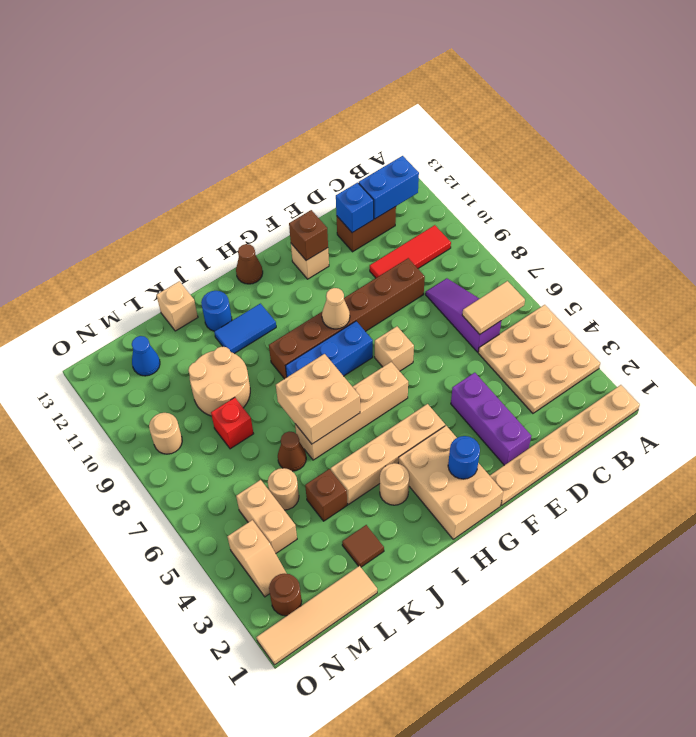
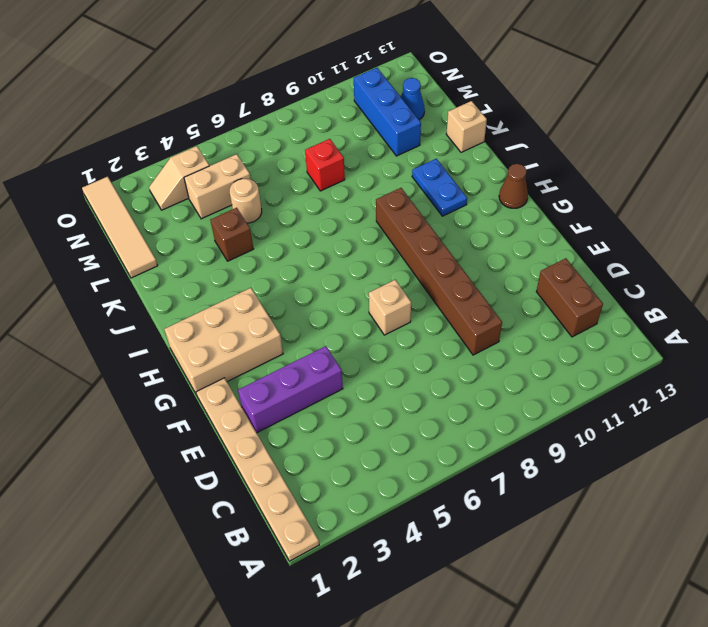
blue plate I11:J11 level 1 -> blue tile I11:J11 level 1
blue brick L11:N11 level 1 -> blue brick G8:I8 level 1
none -> tan plate A3:C5 level 1
none -> red tile B10:D10 level 1
none -> purple slope C6:C8 level 1 top 6
none -> tan brick F12 level 1

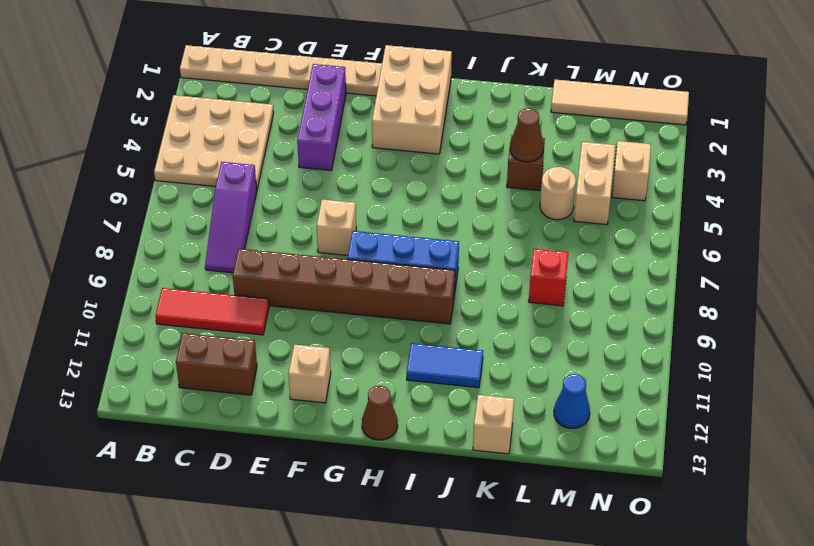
brown cone K4 level 2 -> brown cone K6 level 1
none -> tan brick G4:J4 level 1
none -> tan brick G6:J6 level 1
none -> tan round brick I3 level 1
none -> blue round brick J12 level 1

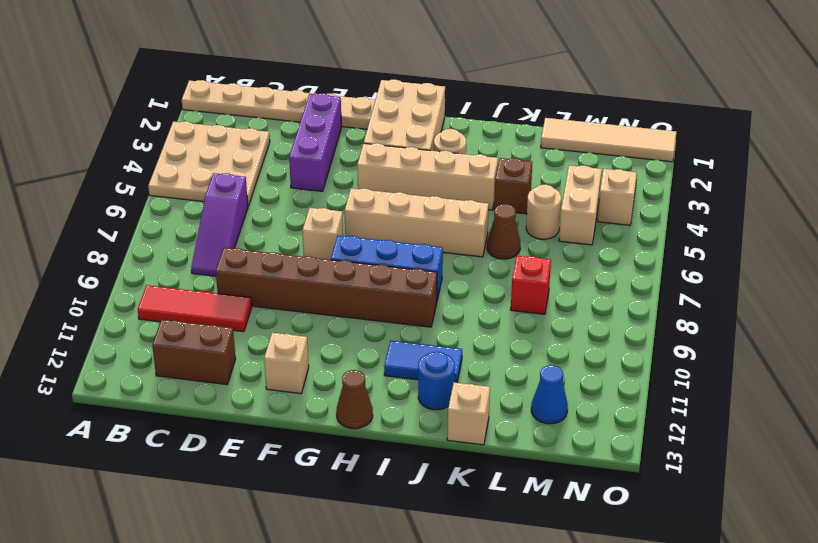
none -> brown tile K2 level 1
none -> tan round brick K9:L10 level 1
none -> brown round brick N2 level 1
none -> tan round brick N9 level 1

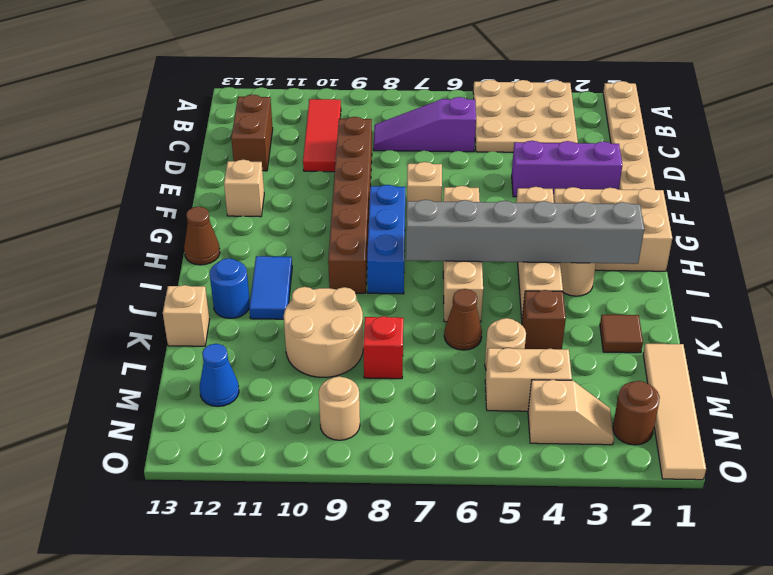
grey brick I2:I7 level 2 -> tan brick I6:J7 level 2
none -> tan tile B6:C6 level 2
none -> blue brick B12:C12 level 2
none -> blue brick D12 level 2
none -> brown brick F12 level 2

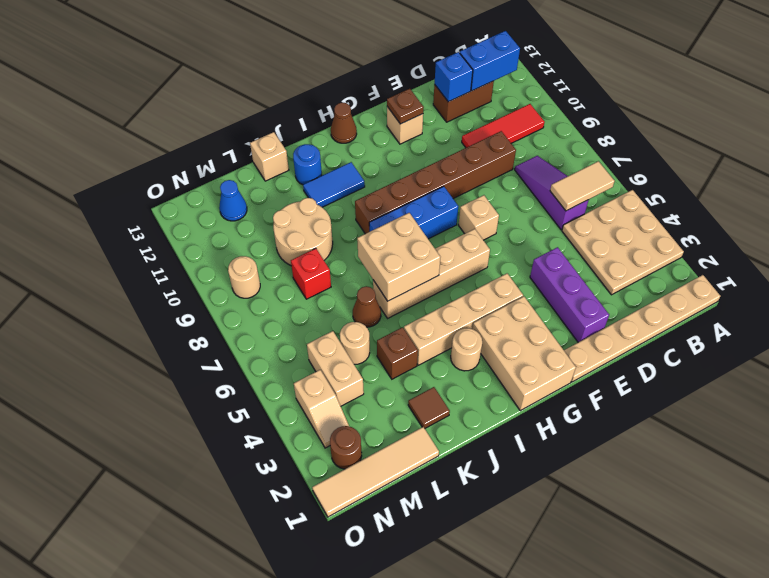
brown plate F12 level 2 -> brown brick F12 level 2
none -> blue round brick G2 level 2
none -> tan cone G9 level 2

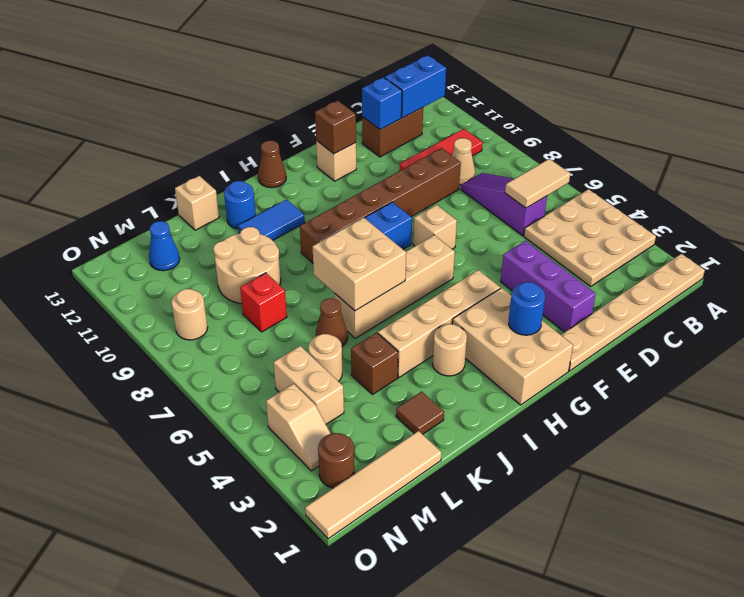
tan cone C9 level 1 -> tan cone G9 level 2

